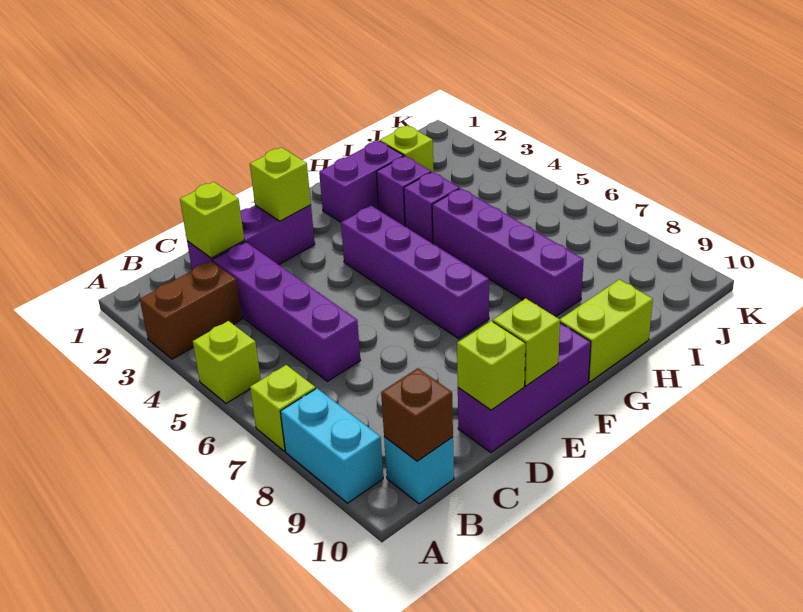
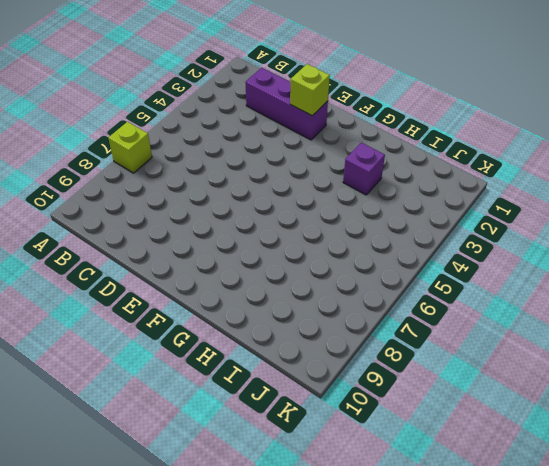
none -> brown brick A3:B3 level 1
none -> lime brick A5 level 1
none -> cyan brick A8:A9 level 1

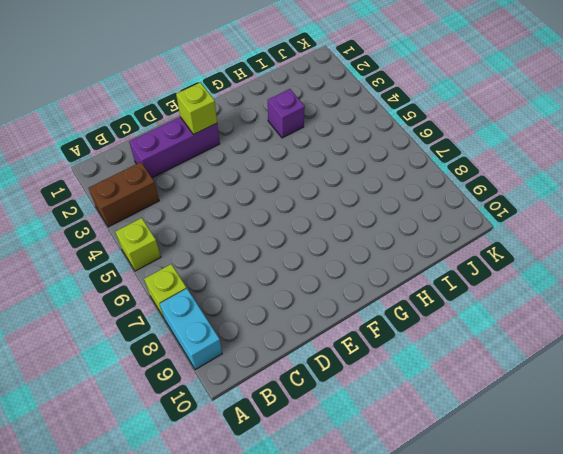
none -> cyan brick B10 level 1
none -> purple brick C3:C6 level 1
none -> purple brick D10:F10 level 1

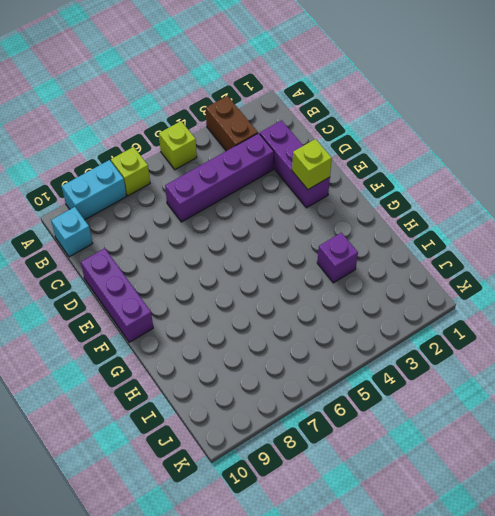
none -> purple brick F4:F7 level 1
none -> purple brick G2:H2 level 1
none -> lime brick G10:H10 level 1

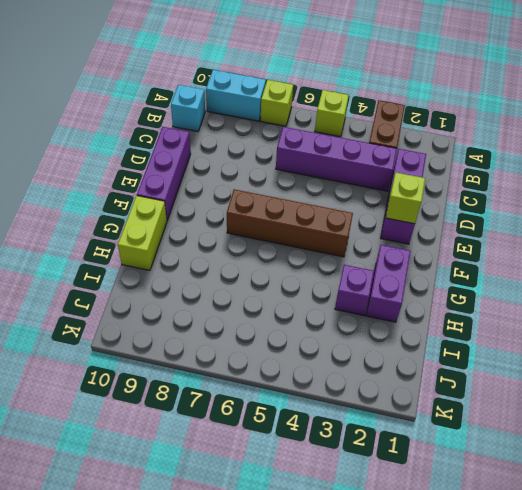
brown brick F4:F7 level 1 -> purple brick F4:F7 level 1
none -> purple brick H4 level 1
none -> purple brick H5:H8 level 1
none -> lime brick I2 level 1

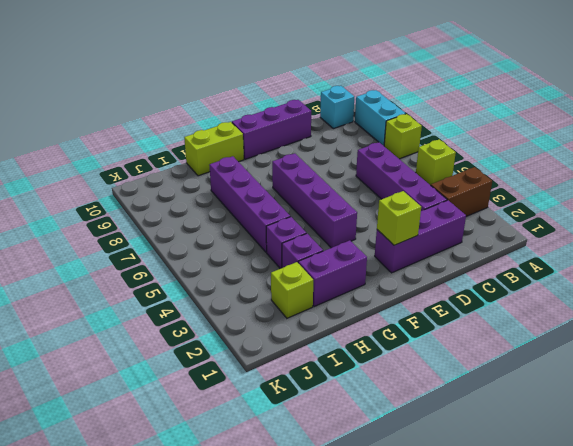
none -> brown brick B10 level 2
none -> lime brick C2 level 2
none -> lime brick D10 level 2

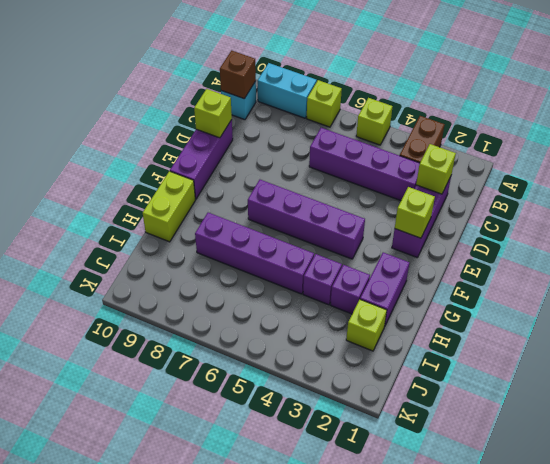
none -> lime brick E10 level 2

